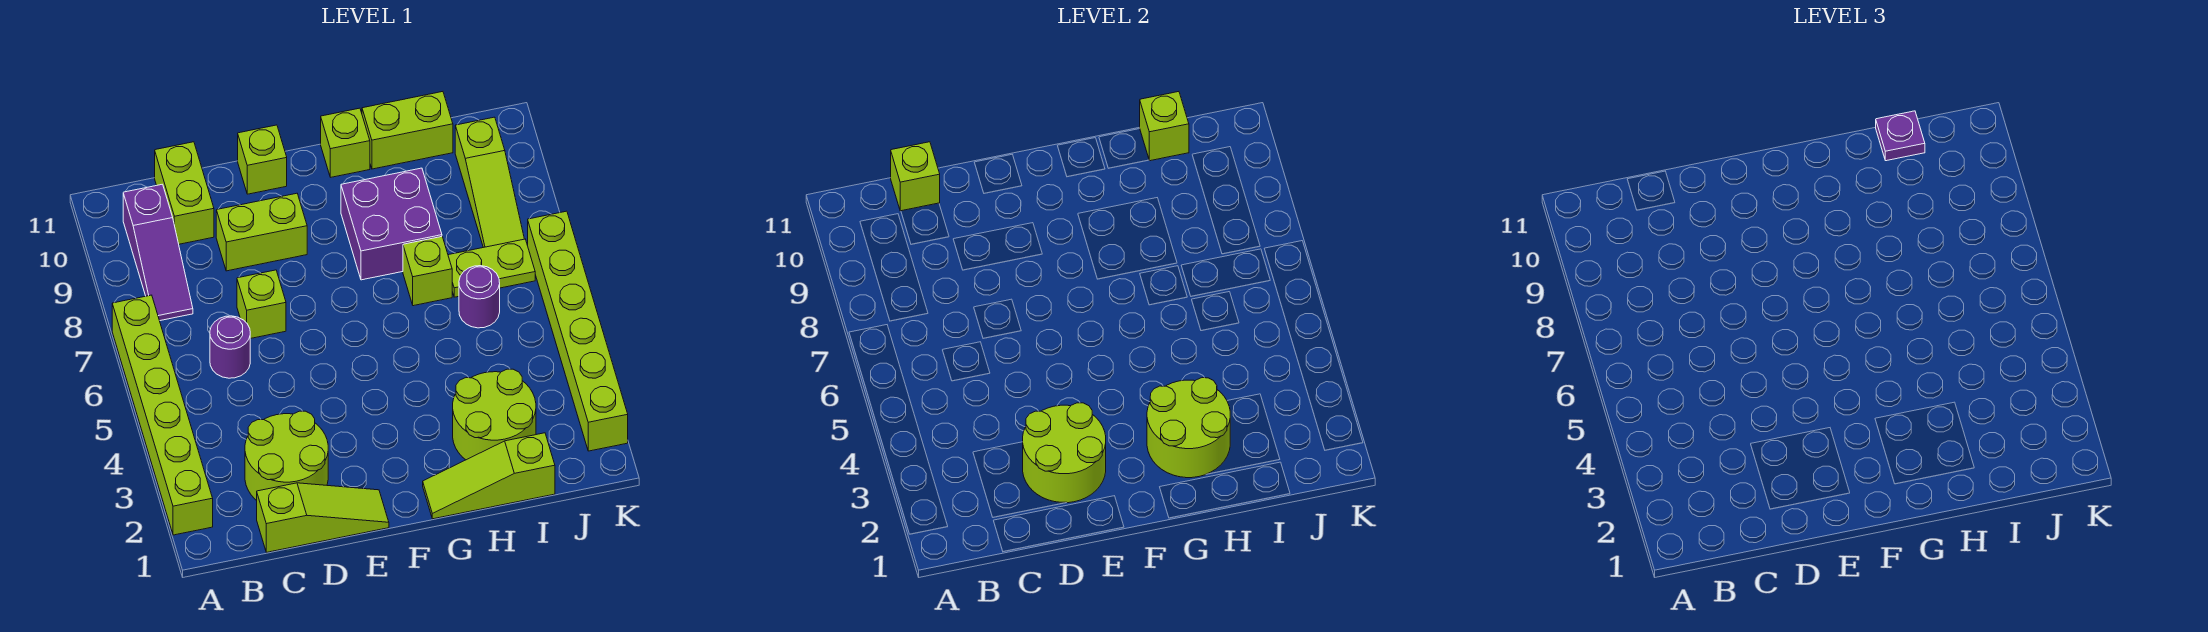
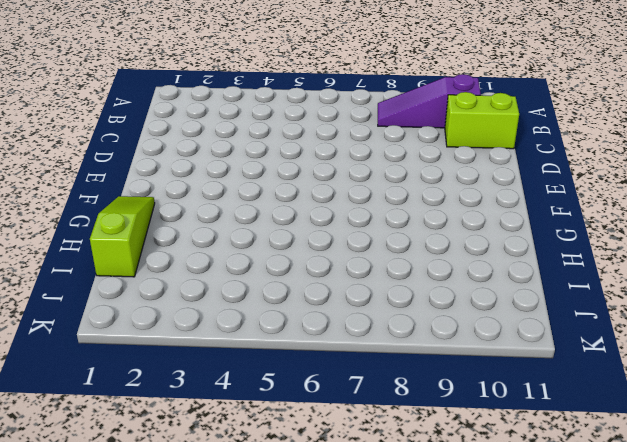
none -> lime brick A2:A7 level 1
none -> lime slope C1:E1 level 1 top C
none -> lime round brick C2:D3 level 1

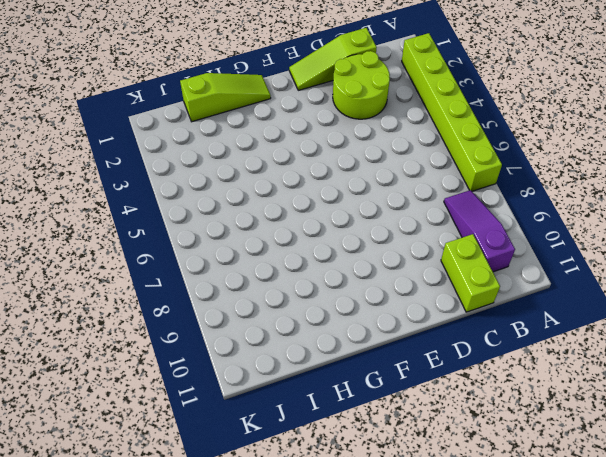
none -> purple round brick C6 level 1
none -> lime brick D7 level 1
none -> lime brick D9:E9 level 1

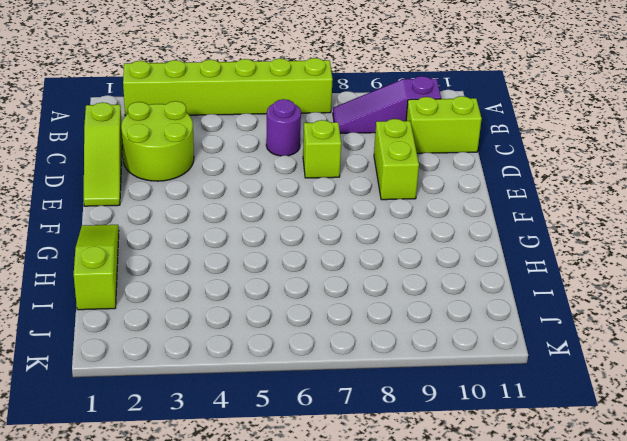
none -> lime brick E11 level 1
none -> purple brick G8:H9 level 1
none -> lime brick G11 level 1

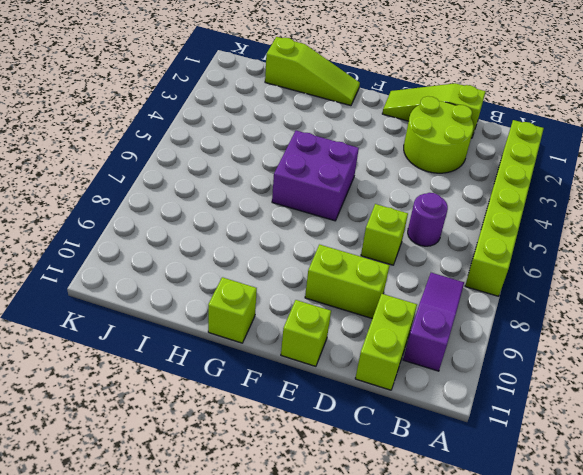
purple brick F5:G6 level 1 -> purple brick G8:H9 level 1
none -> lime round brick H2:I3 level 1
none -> lime brick H7 level 1
none -> lime brick H11:I11 level 1

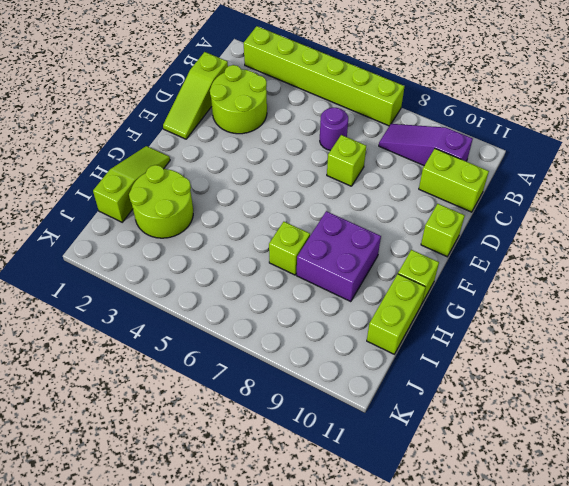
none -> lime brick D9:E9 level 1
none -> purple round brick I6 level 1
none -> lime plate I7:J7 level 1

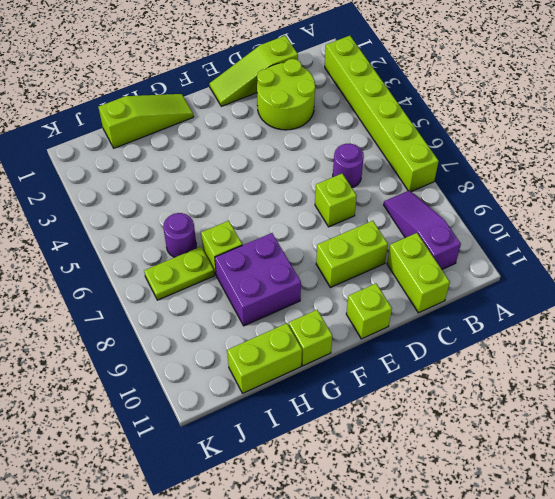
none -> lime round brick H2:I3 level 1
none -> lime slope J8:J10 level 1 top 10
none -> lime brick K2:K7 level 1

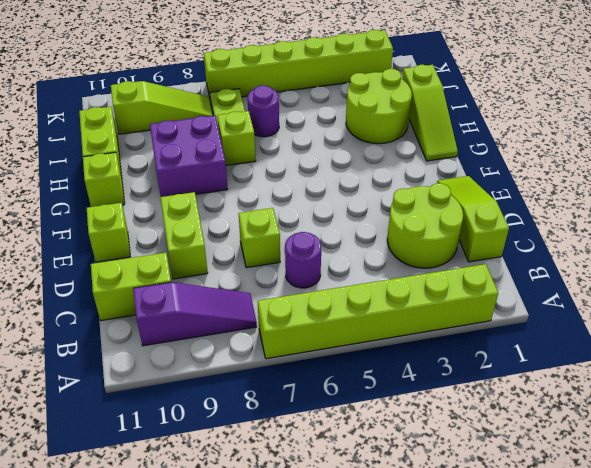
none -> lime brick C11 level 2
none -> lime round brick D2:E3 level 2
none -> lime round brick G2:H3 level 2

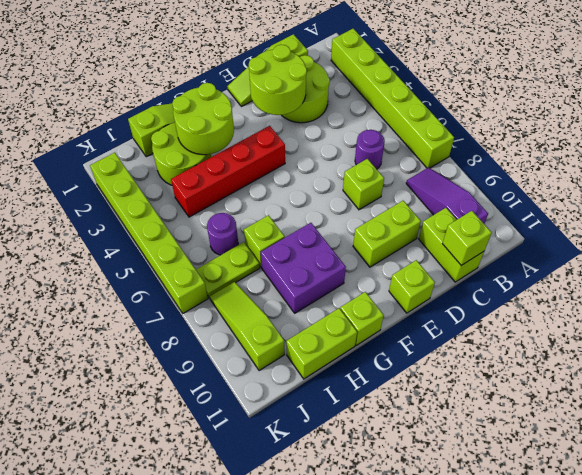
red brick F4:I4 level 1 -> none
none -> lime brick I11 level 2
none -> purple plate I11 level 3

